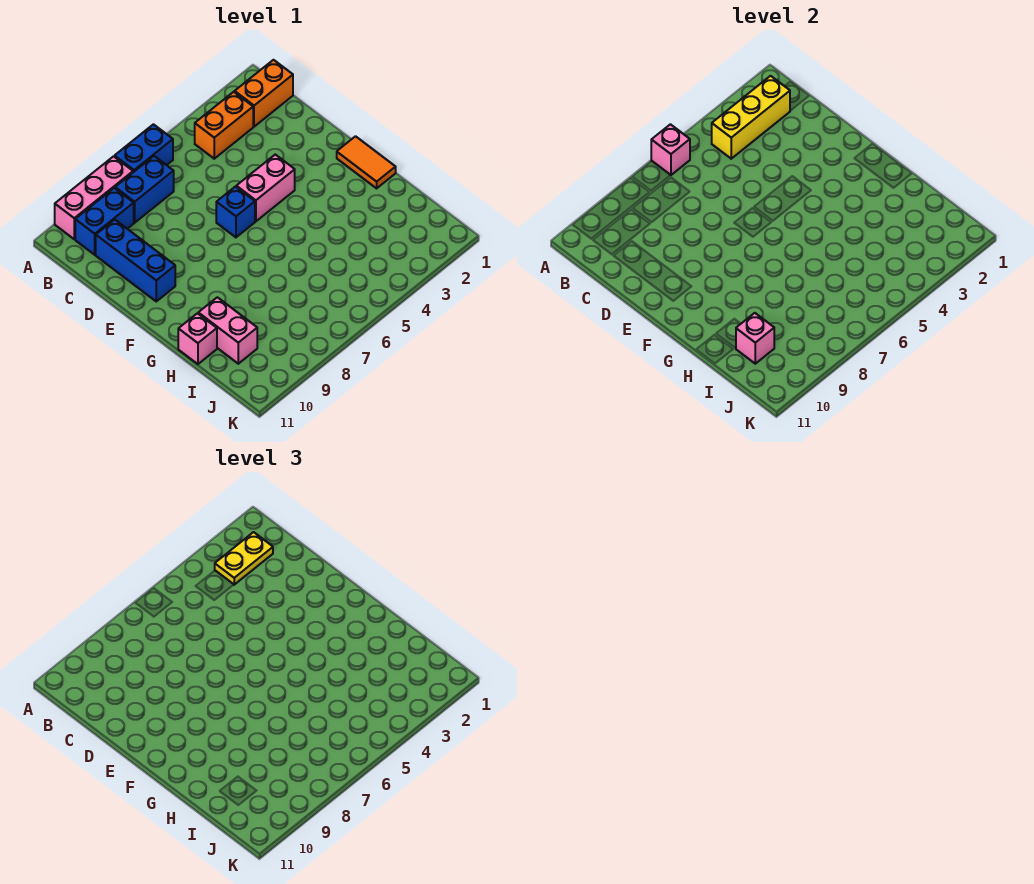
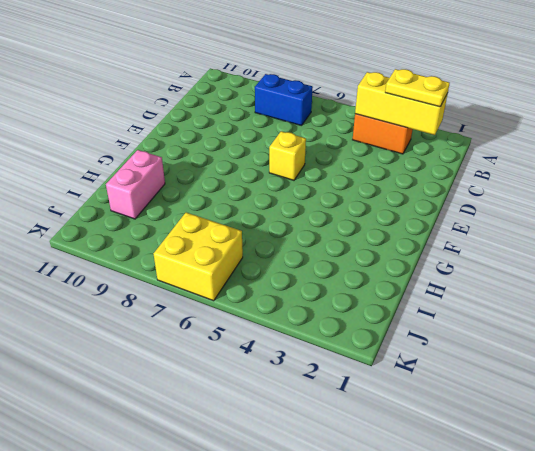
yellow brick E6 level 1 -> blue brick E6 level 1
yellow brick J6:K7 level 1 -> none
none -> blue brick A6:A7 level 1
none -> pink brick A8:A10 level 1
none -> orange brick B1:B2 level 1

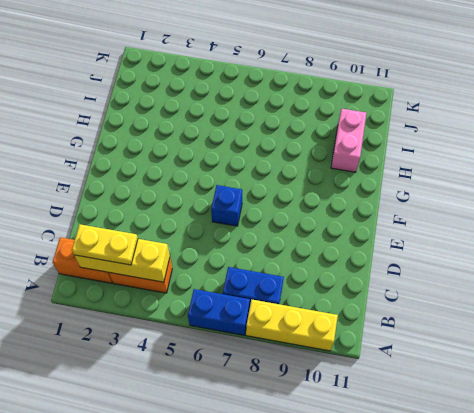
yellow brick A8:A10 level 1 -> pink brick A8:A10 level 1
none -> blue brick B9:B10 level 1
none -> blue brick C10:E10 level 1
none -> pink brick E4:E5 level 1

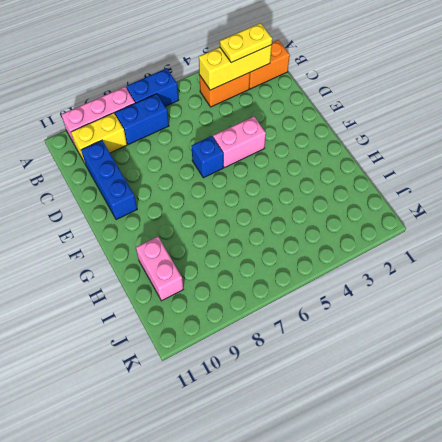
yellow brick B9:B10 level 1 -> blue brick B9:B10 level 1
none -> orange tile F1:G1 level 1
none -> pink brick H11 level 1
none -> pink brick A6 level 2

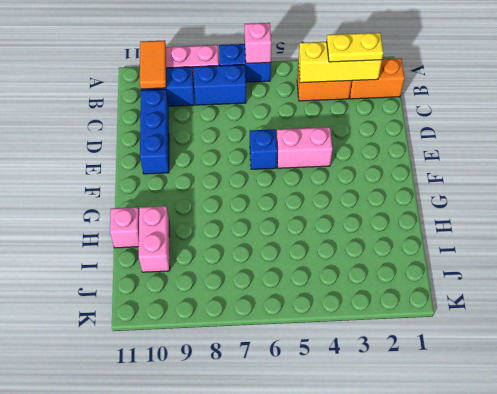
orange tile A10:B10 level 2 -> orange tile F1:G1 level 1
none -> pink brick I10 level 2

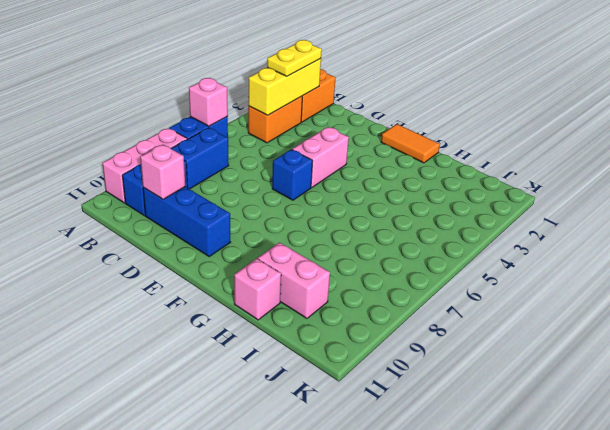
pink brick C10 level 2 -> pink brick I10 level 2

